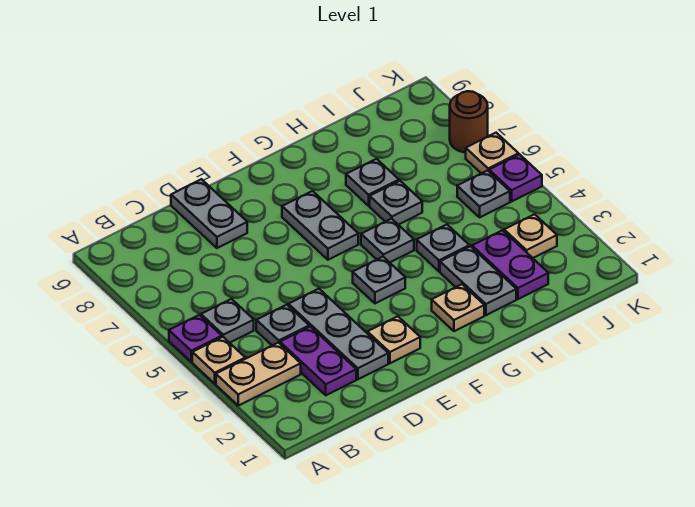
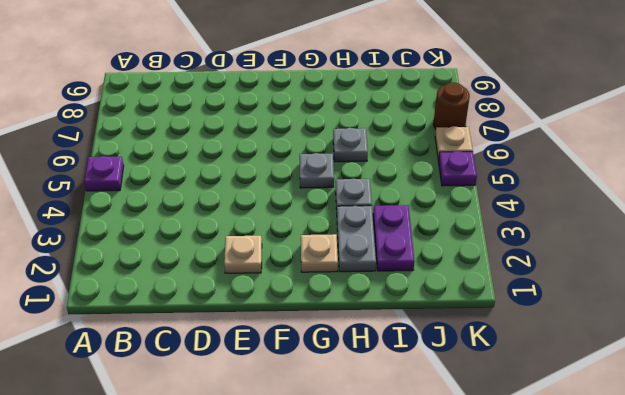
none -> tan plate A3:B3 level 1
none -> tan plate A4 level 1
none -> grey plate B5 level 1

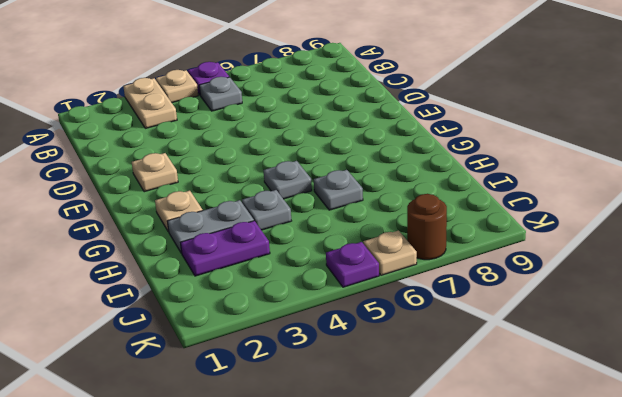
none -> purple plate C2:C3 level 1
none -> grey plate C4 level 1
none -> grey plate D2:D4 level 1

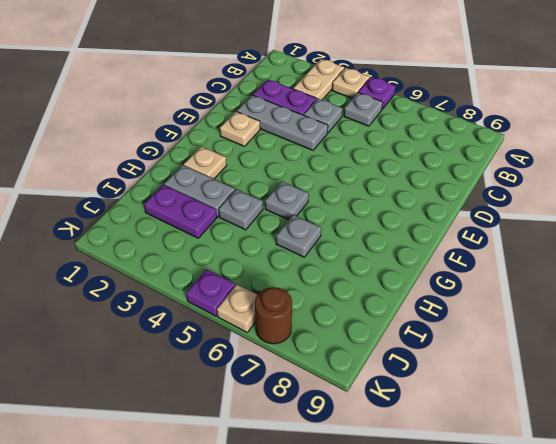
none -> grey plate D8:D9 level 1
none -> grey plate F4 level 1
none -> grey plate F6:F7 level 1

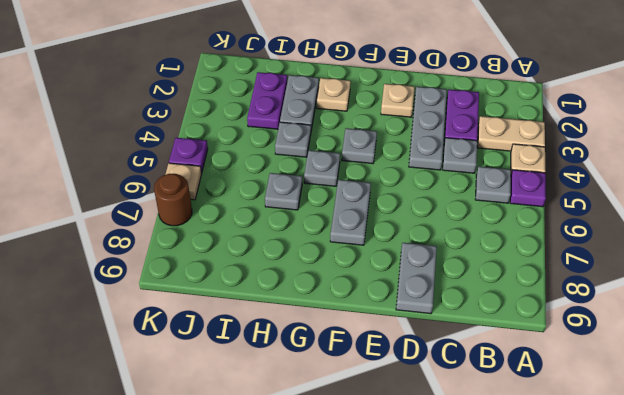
none -> grey plate H7 level 1
none -> tan plate J3 level 1
none -> grey plate J5 level 1

